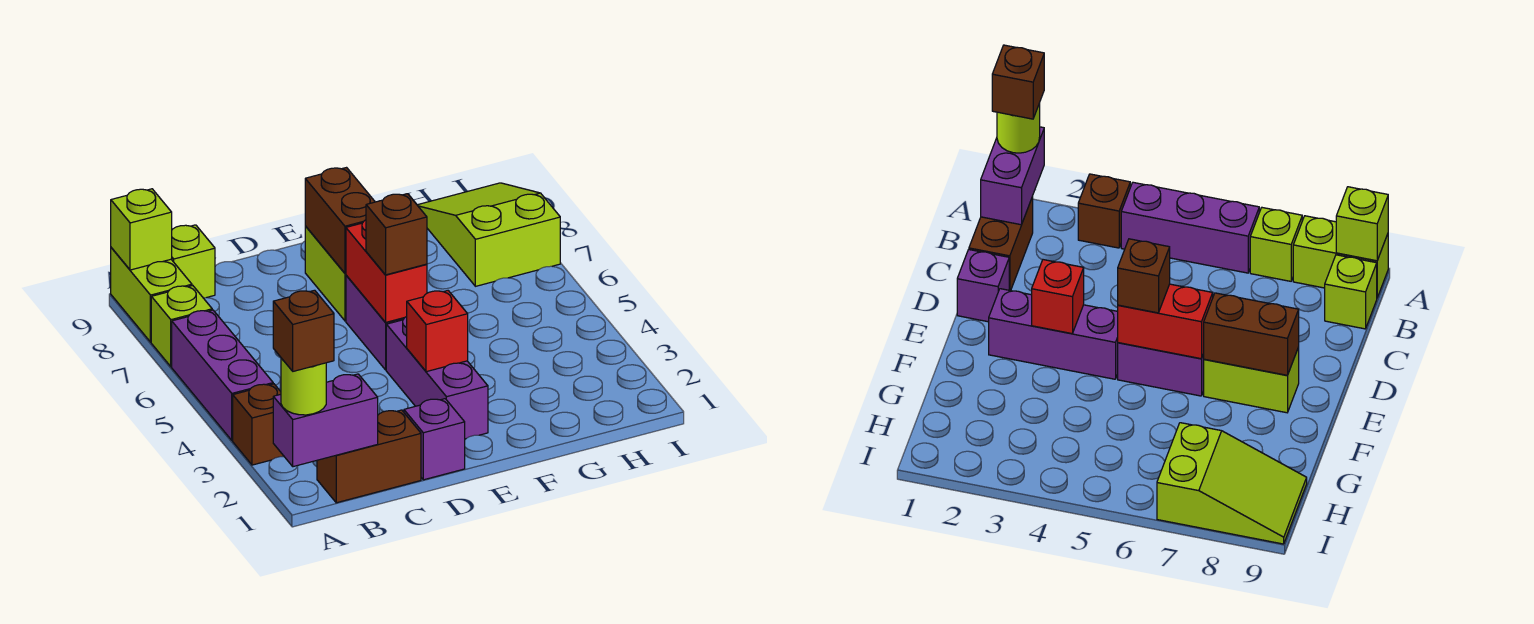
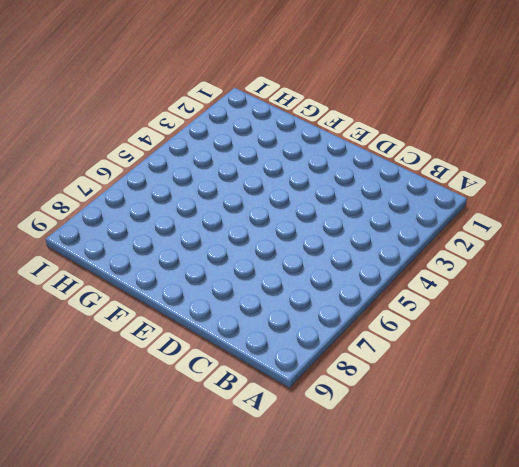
none -> brown brick A3 level 1
none -> purple brick A4:A6 level 1
none -> lime brick A7 level 1

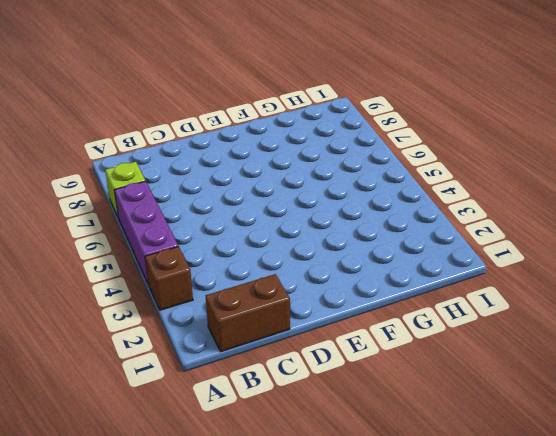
none -> lime brick A8:A9 level 1
none -> lime brick B9 level 1
none -> purple brick D1 level 1

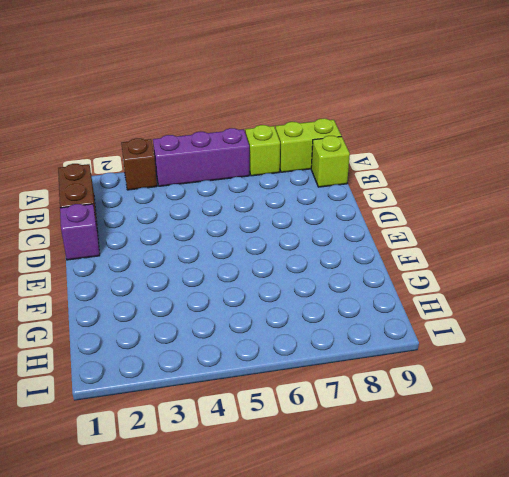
none -> purple brick E2:E4 level 1
none -> purple brick E5:E6 level 1
none -> lime brick E7:E8 level 1

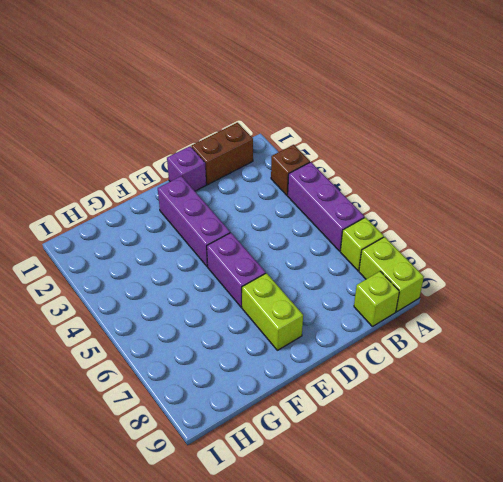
none -> lime slope H7:I9 level 1 top 7
none -> purple brick A1:B1 level 2
none -> lime brick A9 level 2

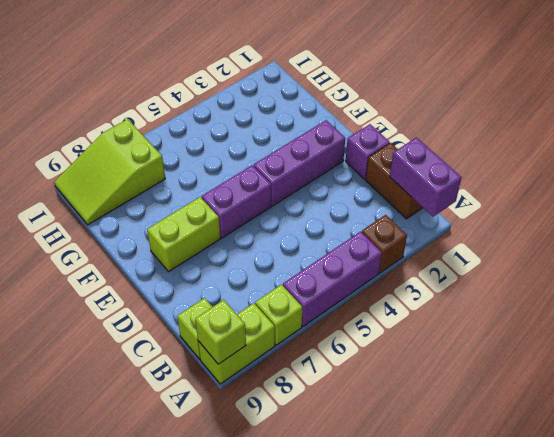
none -> red brick E3 level 2
none -> red brick E5:E6 level 2
none -> brown brick E7:E8 level 2

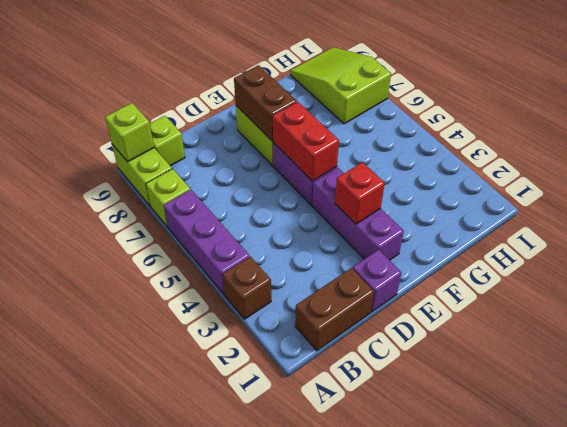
none -> purple brick A1:B1 level 2
none -> lime round brick A1 level 3
none -> brown brick E5 level 3

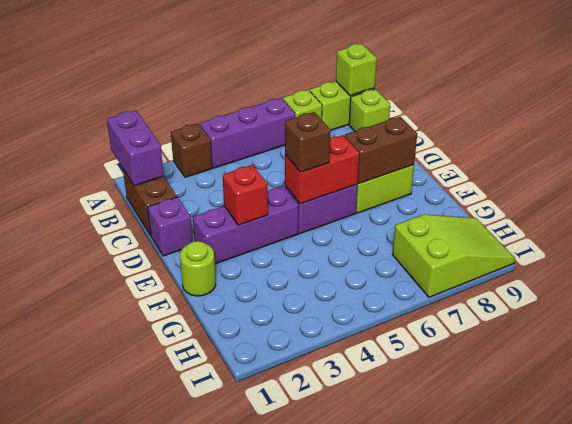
lime round brick F1 level 1 -> lime round brick A1 level 3
none -> brown brick A1 level 4

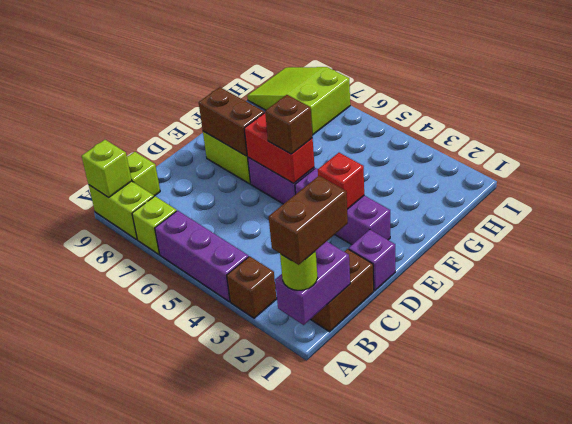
brown brick A1:B1 level 4 -> brown brick A1 level 4

